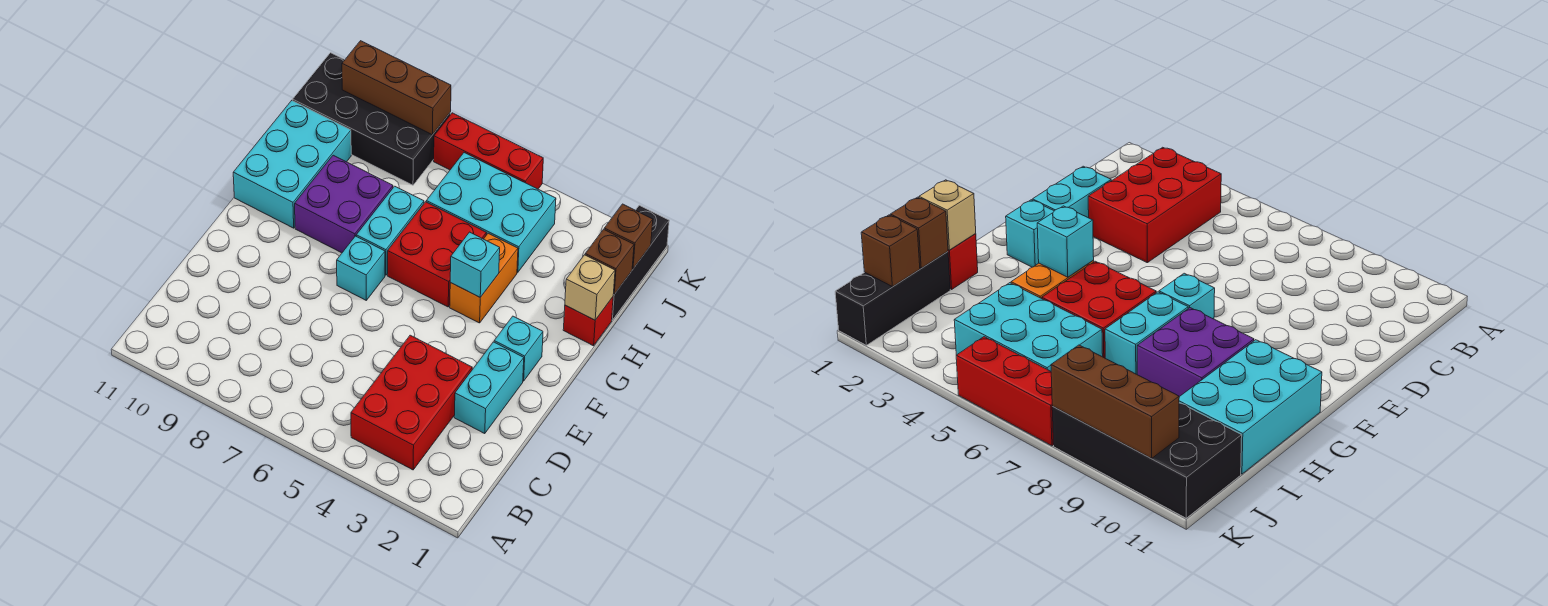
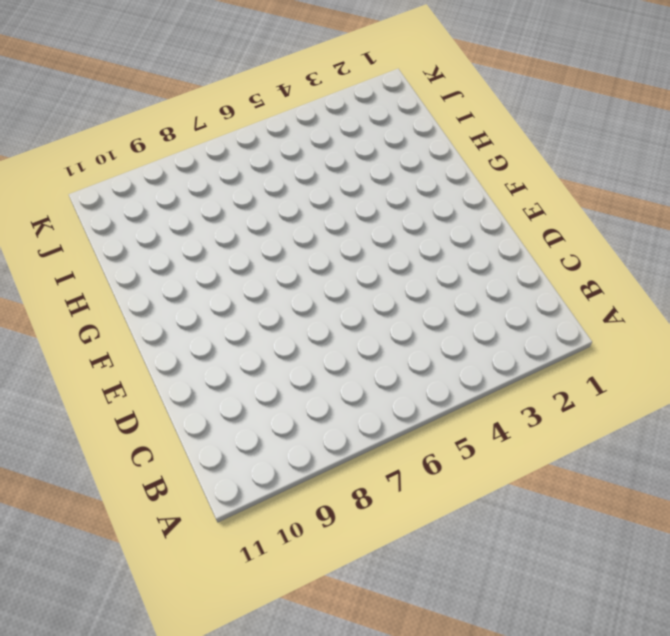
none -> red brick B3:D4 level 1
none -> cyan brick D2:E2 level 1
none -> cyan brick F2 level 1

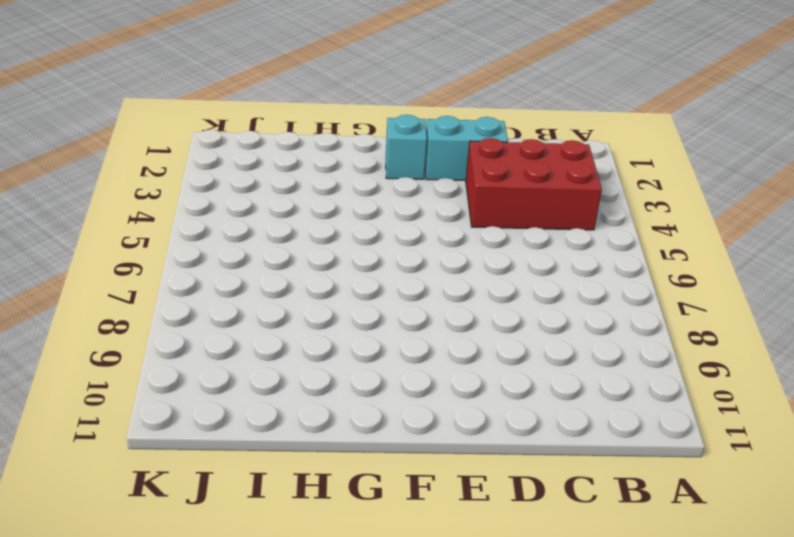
none -> cyan brick F7 level 1
none -> orange brick G4:H4 level 1
none -> red brick G5:H6 level 1

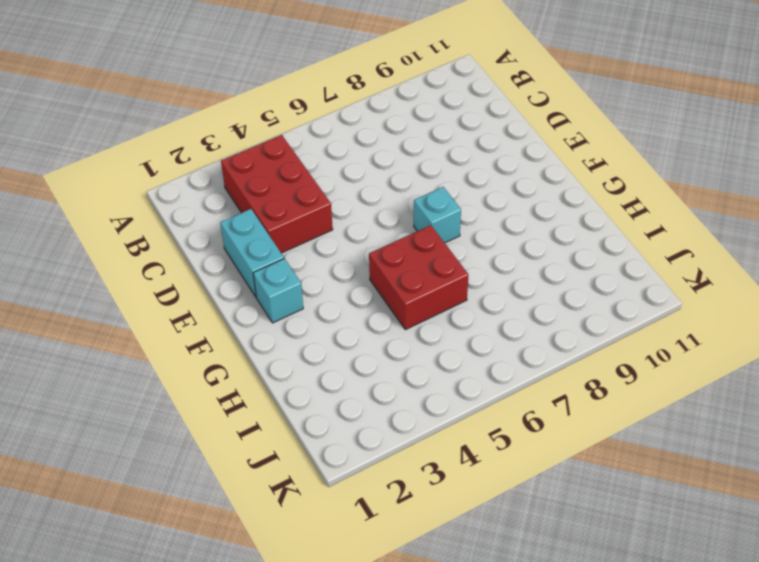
none -> orange brick G4:H4 level 1
none -> cyan brick G7:H7 level 1
none -> purple brick G8:H9 level 1

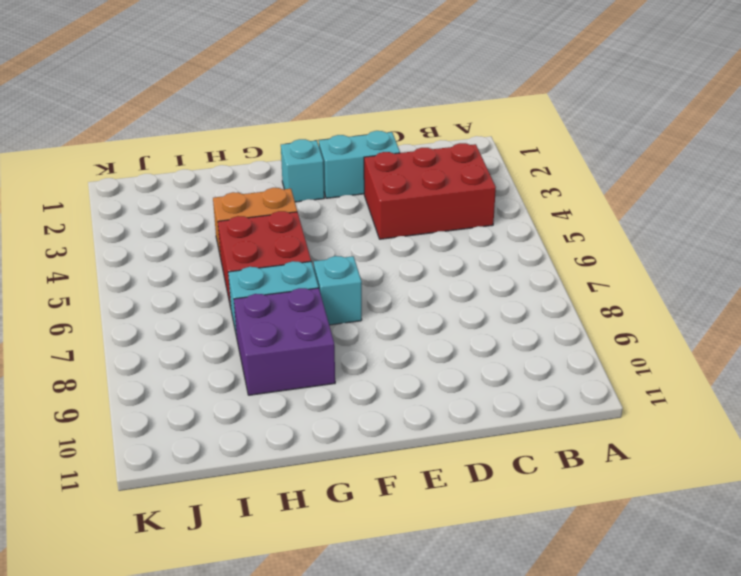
none -> cyan brick G10:I11 level 1
none -> red brick H1 level 1
none -> black brick I1:K1 level 1

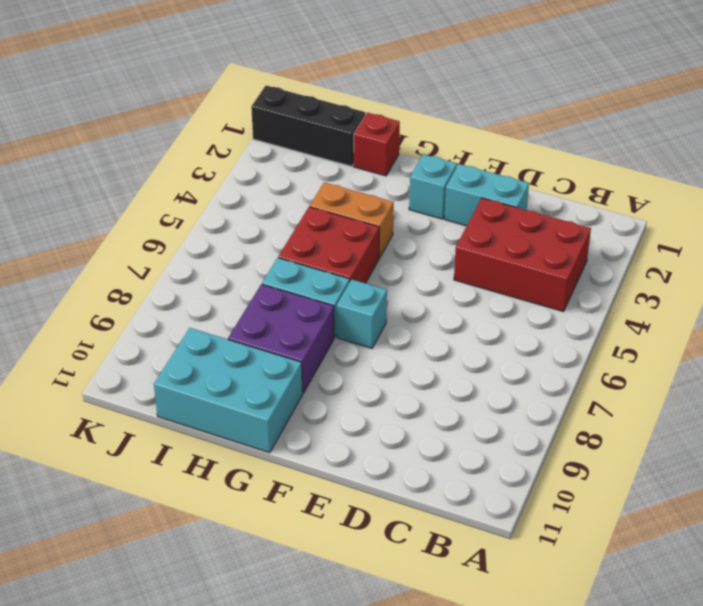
none -> cyan brick I4:J6 level 1
none -> black brick J8:K11 level 1
none -> red brick K5:K7 level 1

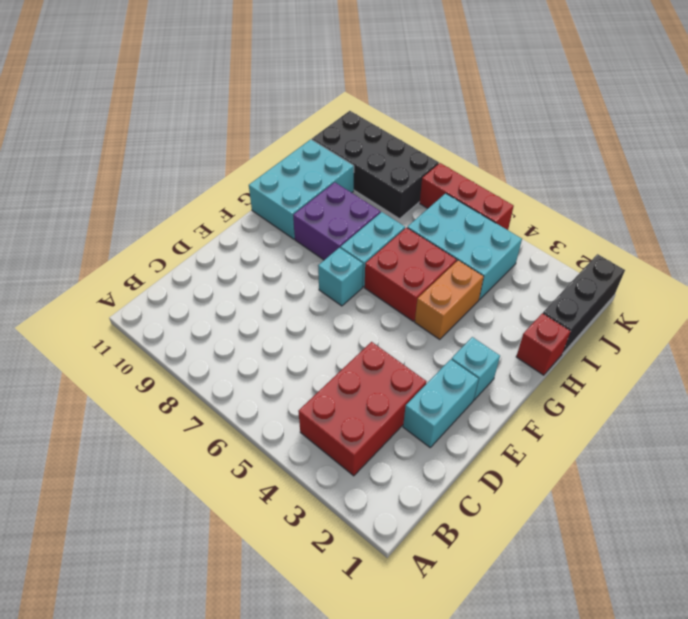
none -> cyan brick G4 level 2
none -> tan brick H1 level 2
none -> brown brick I1 level 2

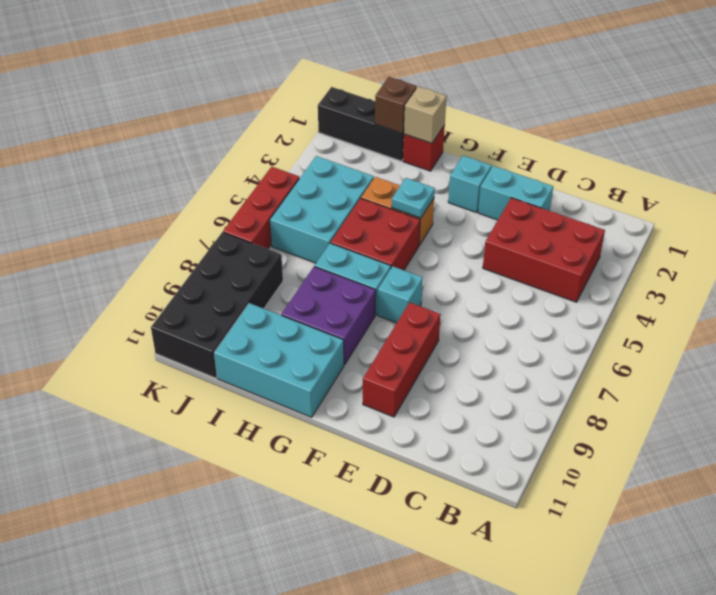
red brick E8:E10 level 1 -> none
cyan plate G4 level 2 -> cyan brick G4 level 2
none -> brown brick J1 level 2
none -> brown brick K8:K10 level 2

